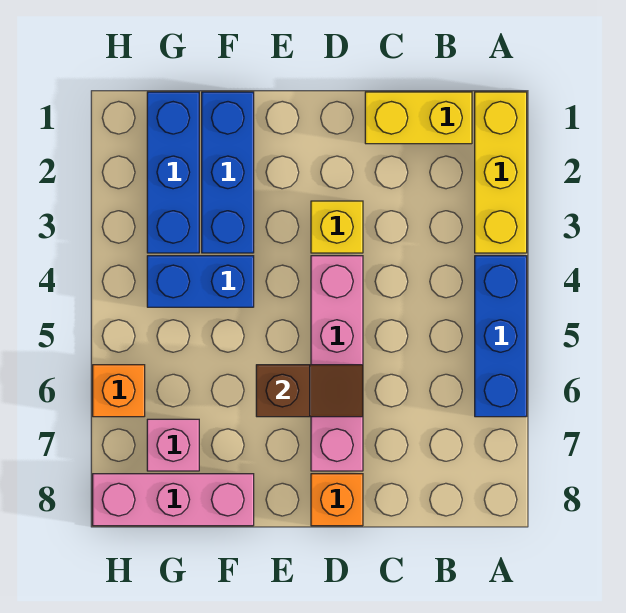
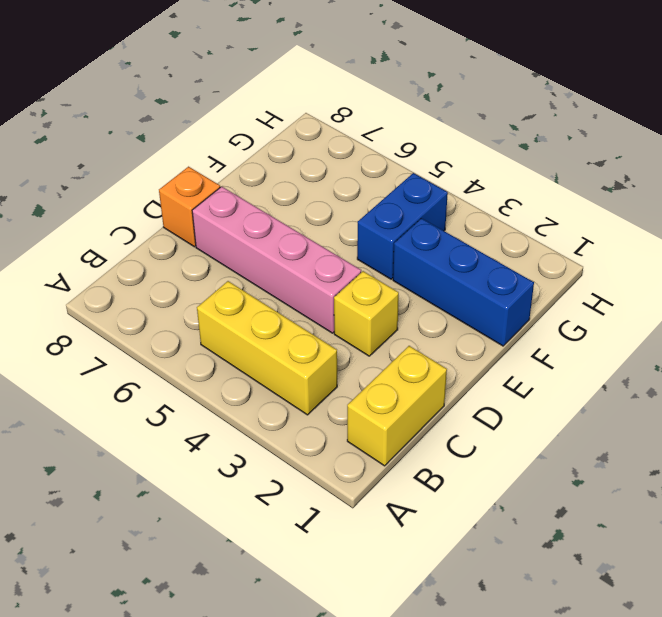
yellow brick B3:B5 level 1 -> yellow brick A1:A3 level 1
none -> blue brick A4:A6 level 1
none -> pink brick F8:H8 level 1
none -> blue brick G1:G3 level 1

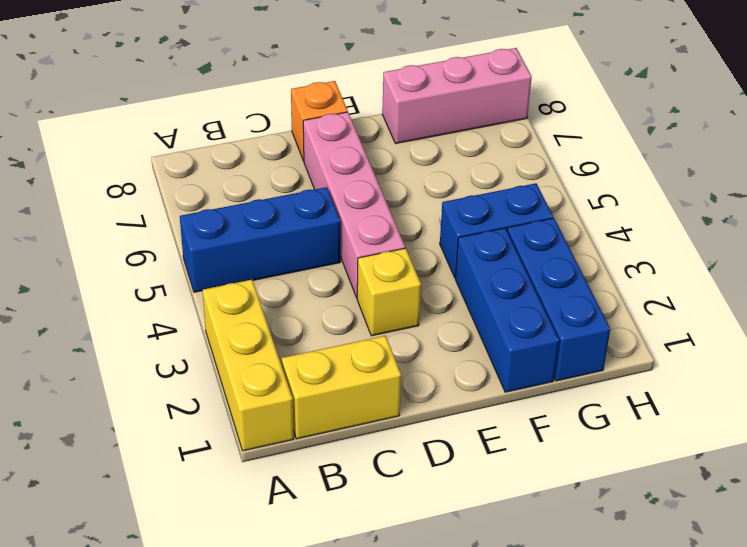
blue brick A5:C5 level 1 -> blue brick A4:A6 level 1
none -> pink brick G7 level 1
none -> orange brick H6 level 1
none -> brown slope D6:E6 level 2 top E

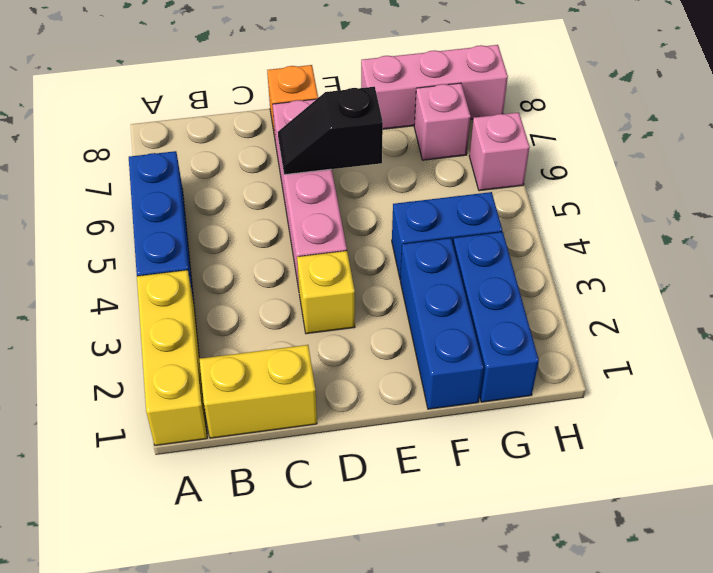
black slope D6:E6 level 2 top E -> brown slope D6:E6 level 2 top E
pink brick H6 level 1 -> orange brick H6 level 1

